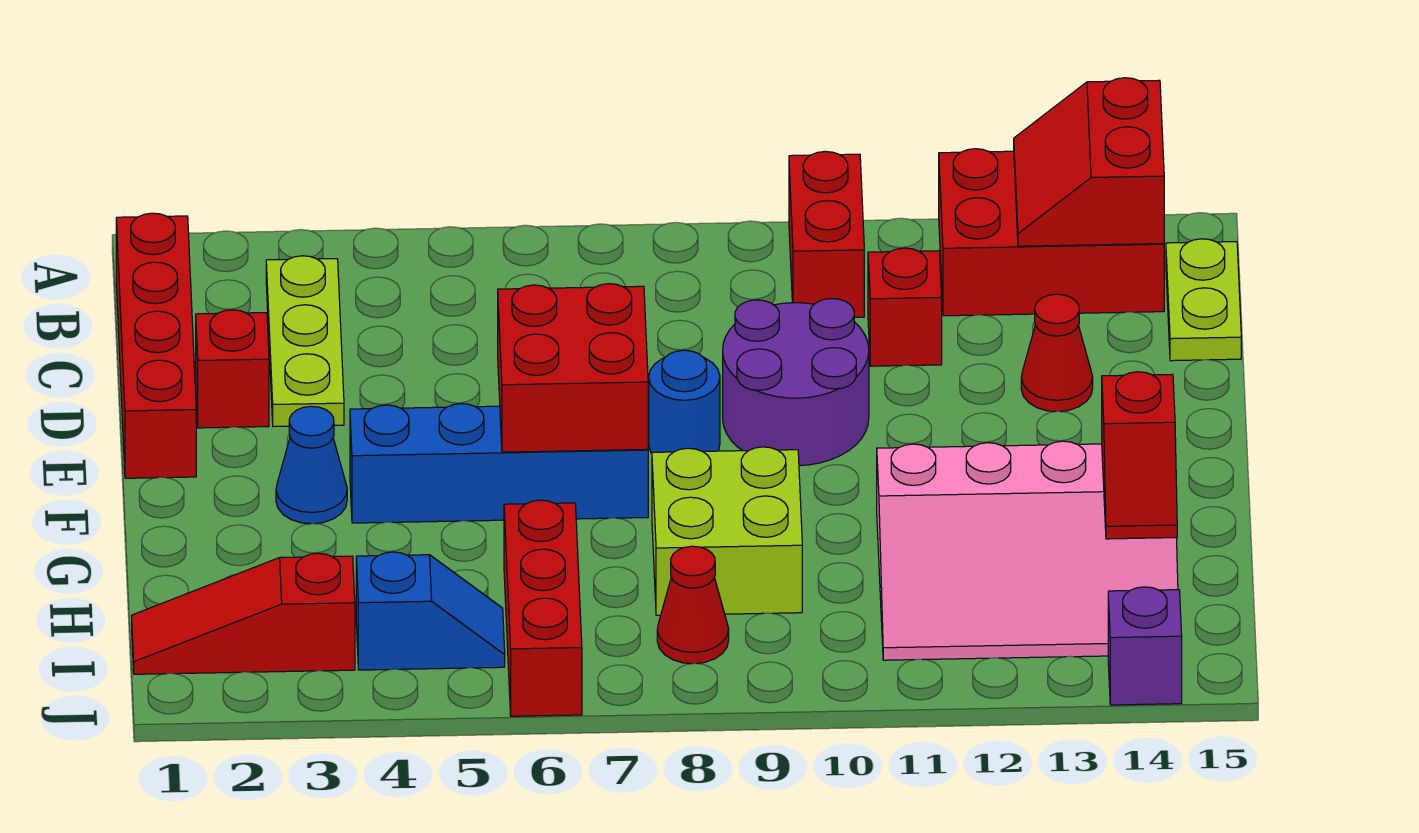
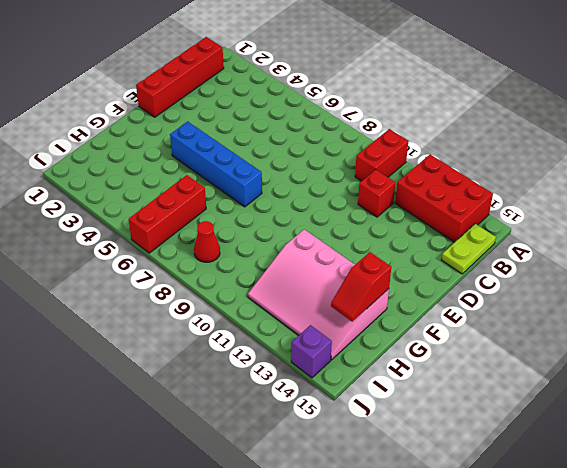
none -> lime plate B3:D3 level 1
none -> red brick D2 level 1
none -> purple round brick D9:E10 level 1

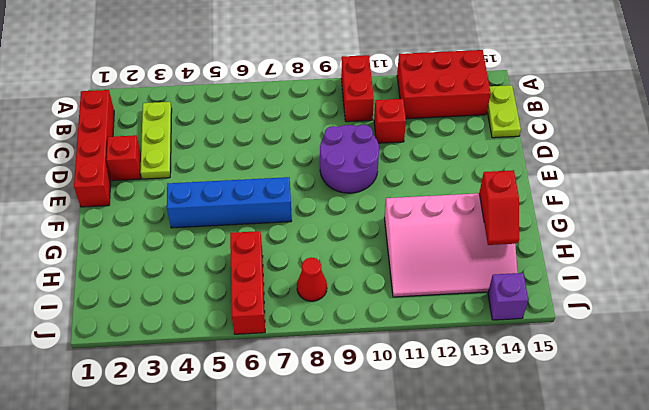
none -> red cone D13 level 1
none -> blue round brick E8 level 1
none -> blue cone F3 level 1

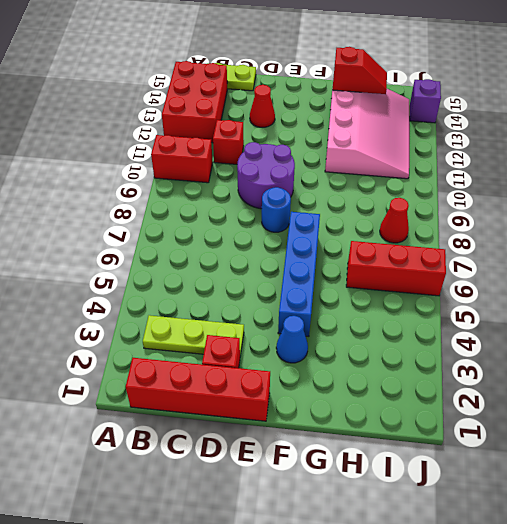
none -> lime brick G8:H9 level 1
none -> red slope I1:I3 level 1 top 3
none -> blue slope I4:I5 level 1 top 4

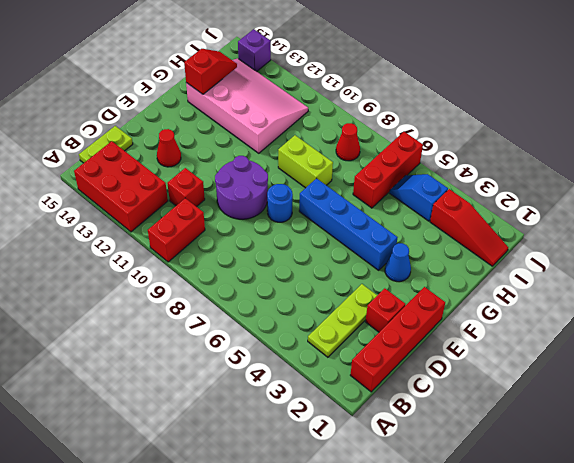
lime brick G8:G9 level 1 -> lime brick G8:H9 level 1
none -> red slope A13:B14 level 2 top 14
none -> red brick E6:F7 level 2

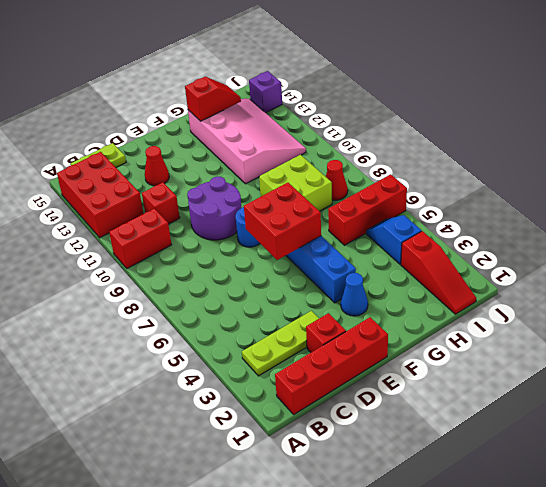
none -> red slope A13:B14 level 2 top 14

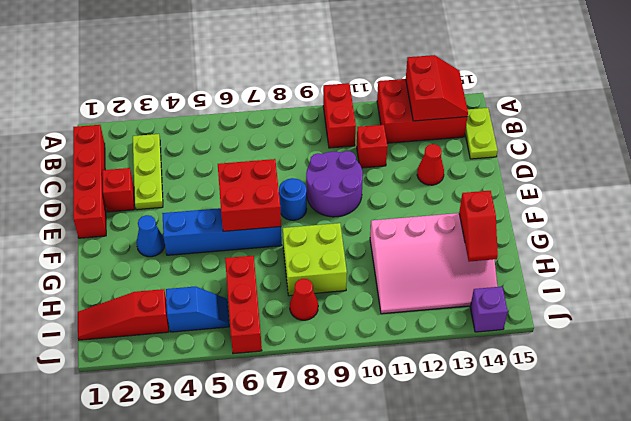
red slope A13:B14 level 2 top 13 -> red slope A13:B14 level 2 top 14

